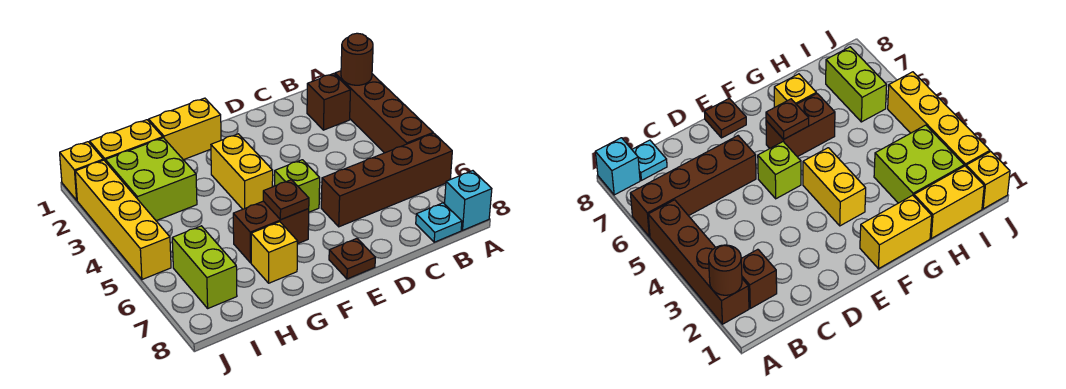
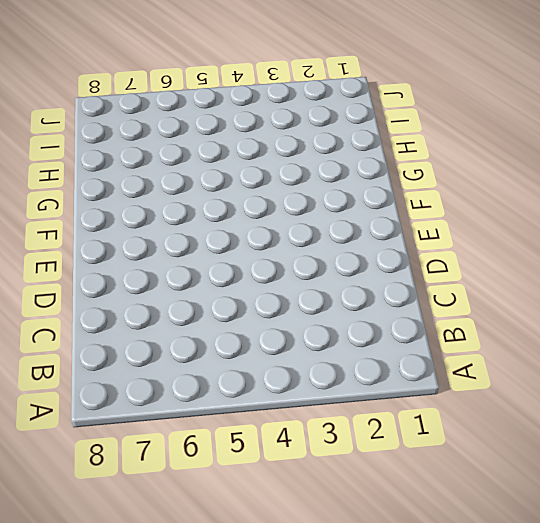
none -> brown brick A2:A5 level 1
none -> brown brick A6:D6 level 1
none -> cyan brick A8 level 1

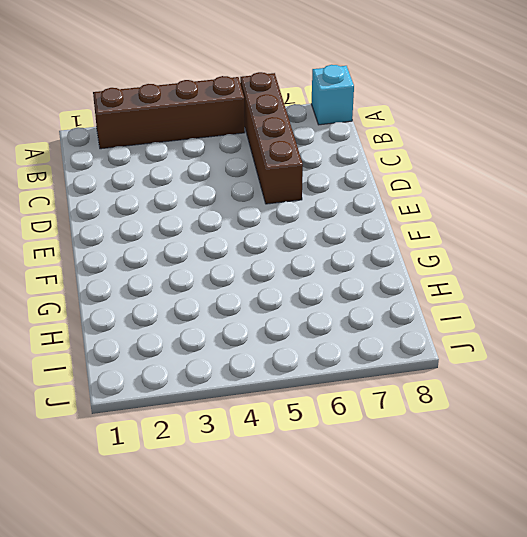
none -> brown brick B2 level 1
none -> cyan plate B8 level 1
none -> lime brick E5 level 1

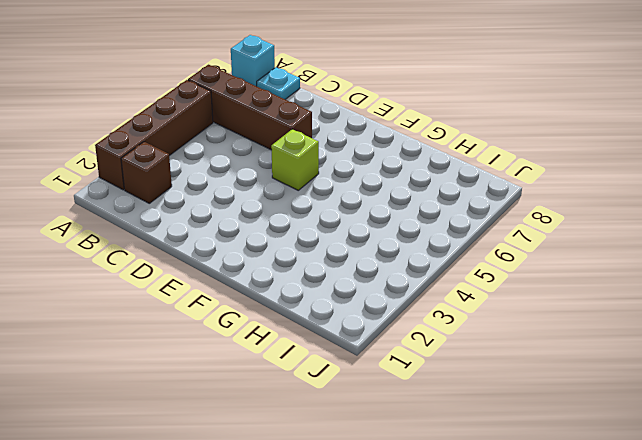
none -> brown plate E8 level 1
none -> yellow brick F1:G1 level 1
none -> yellow brick F3:F4 level 1

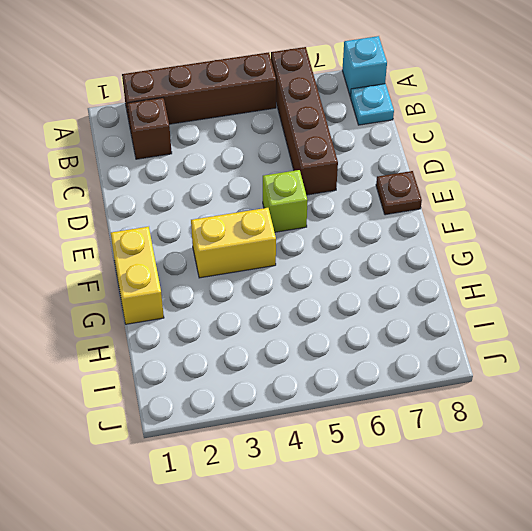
none -> brown brick F6:G6 level 1
none -> yellow brick G7 level 1
none -> yellow brick H1:I1 level 1

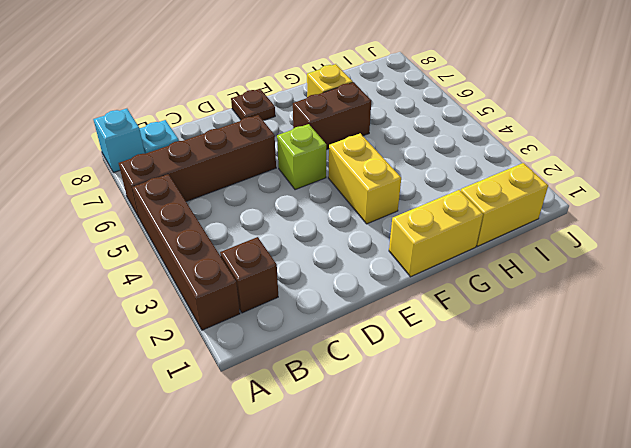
none -> lime brick H2:I3 level 1
none -> lime brick I6:I7 level 1
none -> yellow brick J1 level 1

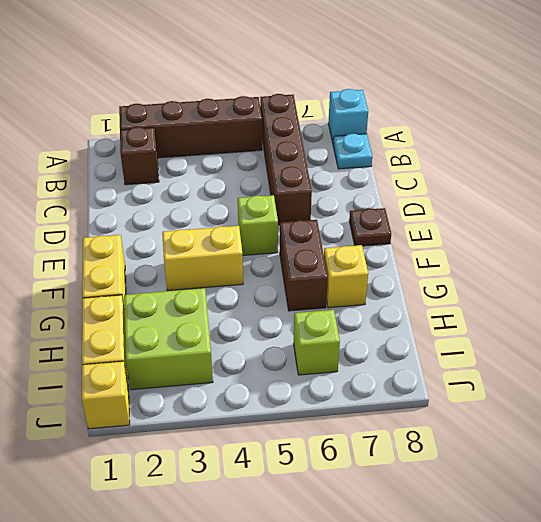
lime brick I6 level 1 -> lime brick I6:I7 level 1
none -> yellow brick J2:J5 level 1
none -> brown round brick A2 level 2
none -> brown plate F6 level 2

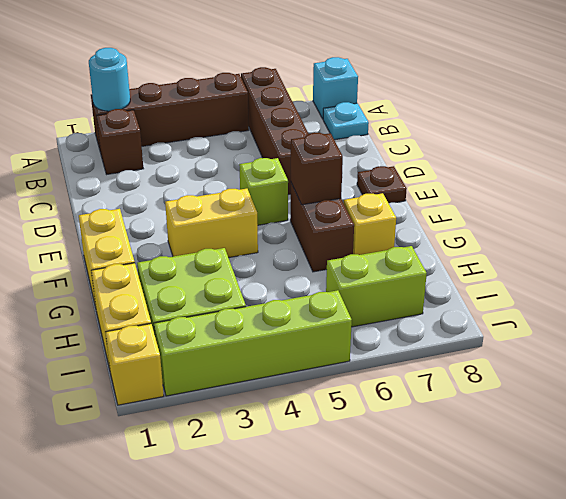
cyan round brick A2 level 2 -> brown round brick A2 level 2
brown brick F6 level 2 -> brown plate F6 level 2
lime brick J2:J5 level 1 -> yellow brick J2:J5 level 1

